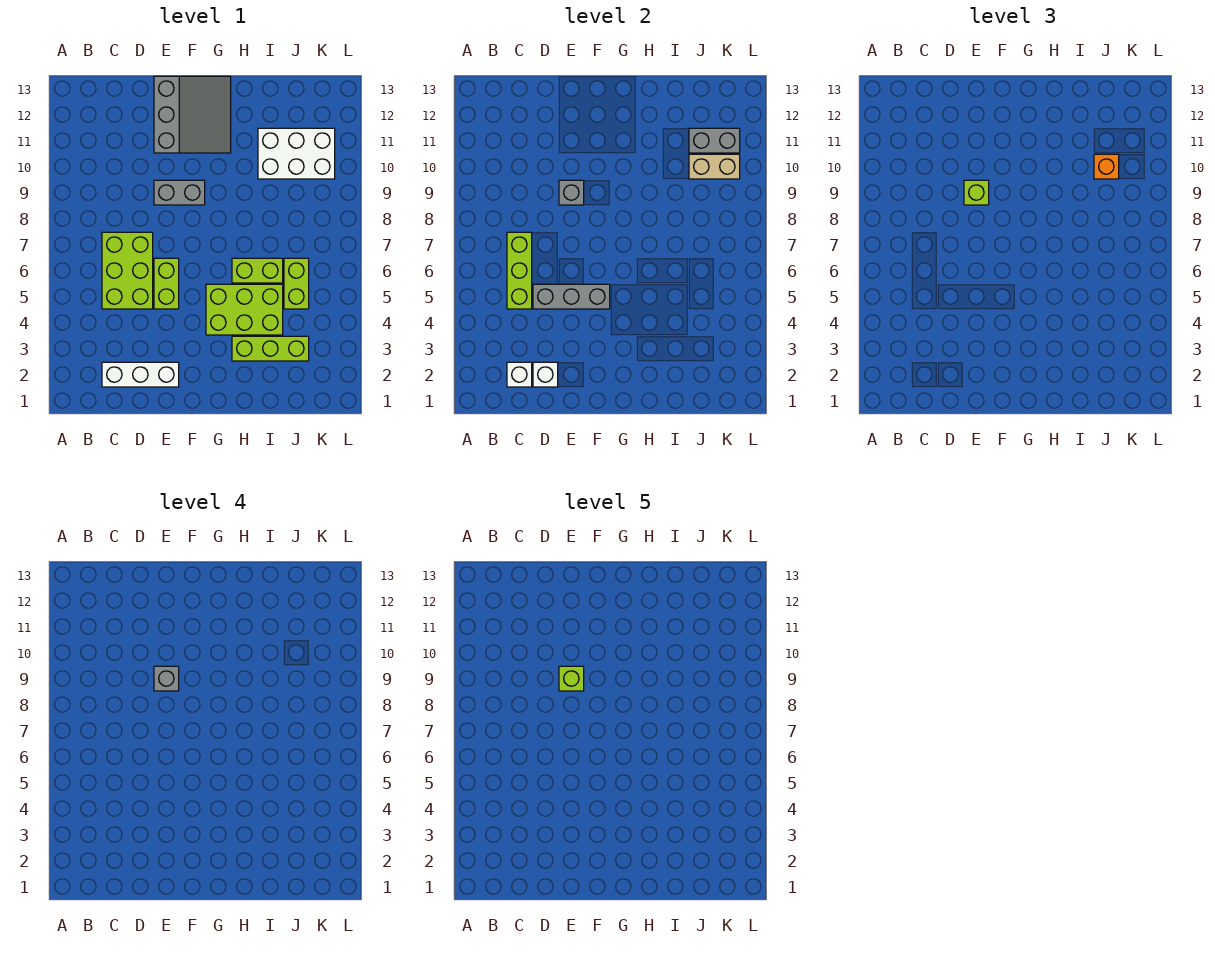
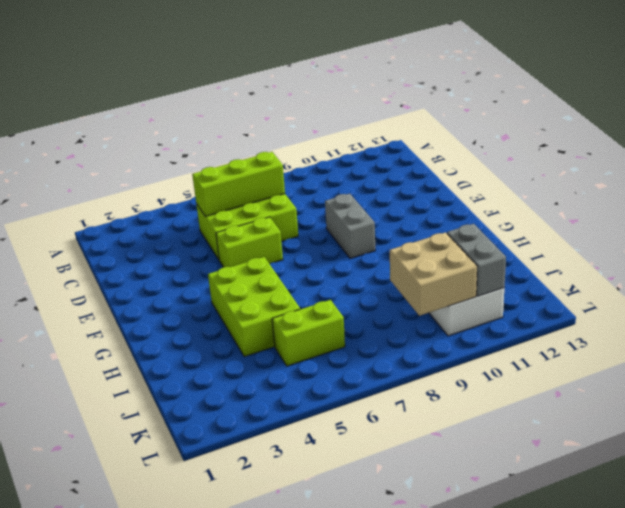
tan brick J9:K10 level 2 -> tan brick J10:K10 level 2
none -> white brick C2:E2 level 1
none -> grey slope E11:G13 level 1 top E
none -> lime brick H3:J3 level 1

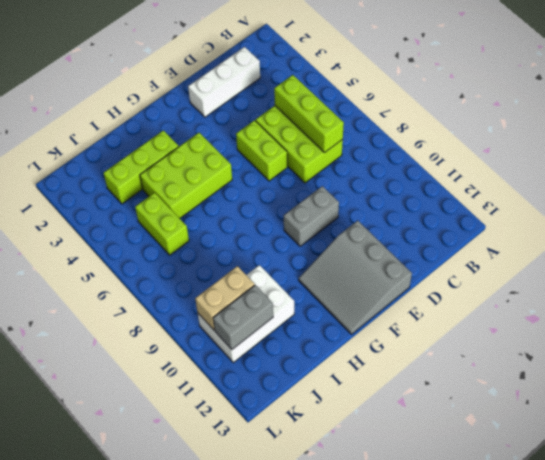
none -> lime brick H6:I6 level 1
none -> white brick C2 level 2
none -> white brick D2 level 2

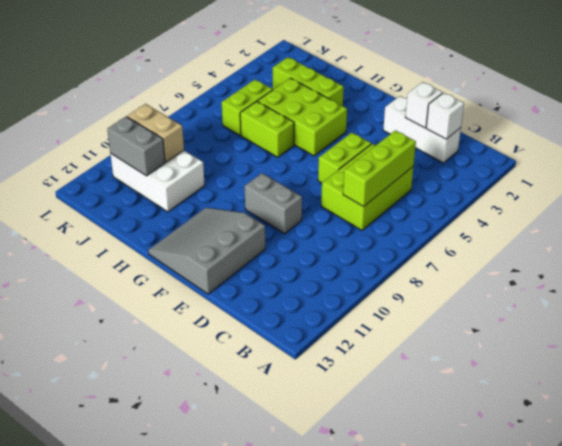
none -> grey brick D5:F5 level 2
none -> grey brick E9 level 2
none -> lime brick E9 level 3

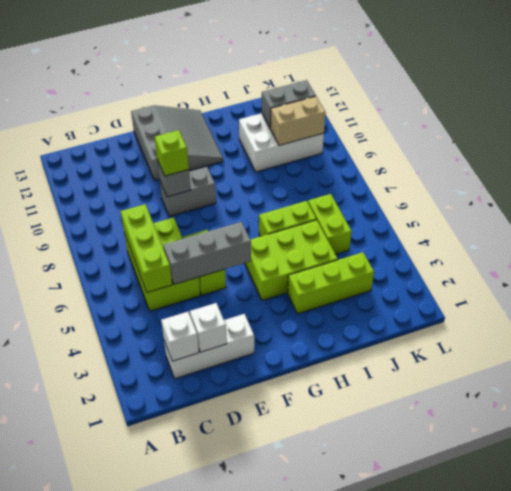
none -> orange brick J10 level 3
none -> grey brick E9 level 4
none -> lime brick E9 level 5

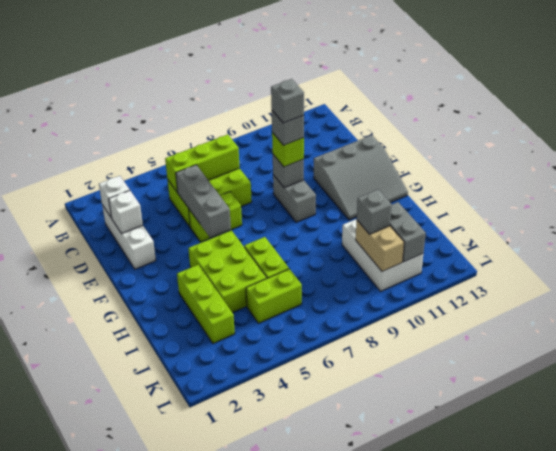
grey brick E9 level 5 -> lime brick E9 level 5
grey brick J10 level 3 -> orange brick J10 level 3

